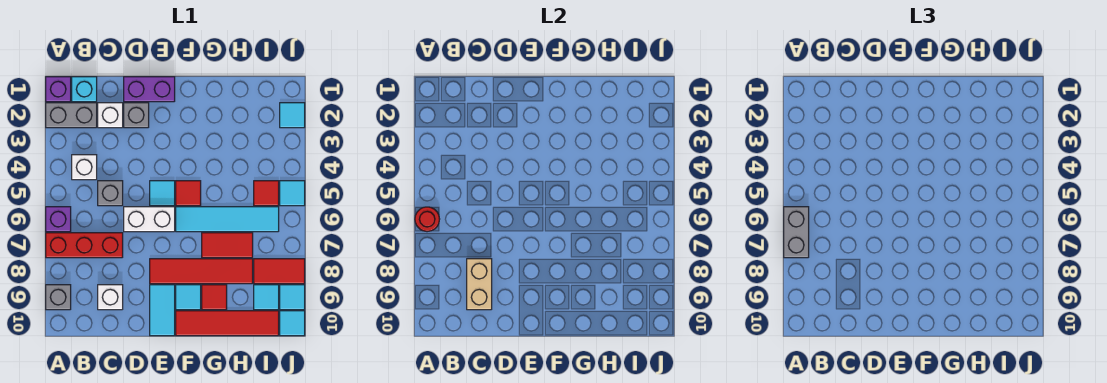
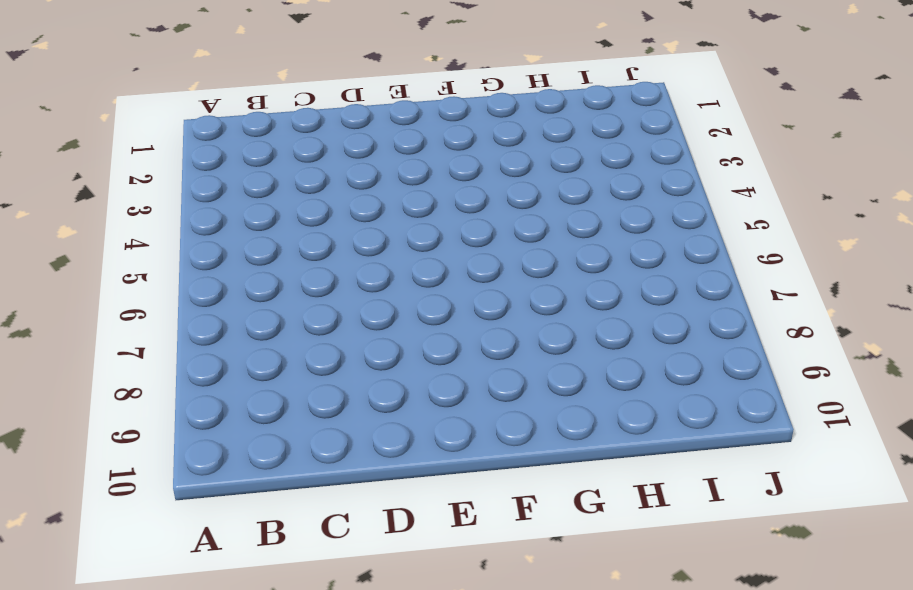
none -> purple brick A1 level 1
none -> grey brick A2:B2 level 1
none -> purple brick A6 level 1
none -> red brick A7:C7 level 1

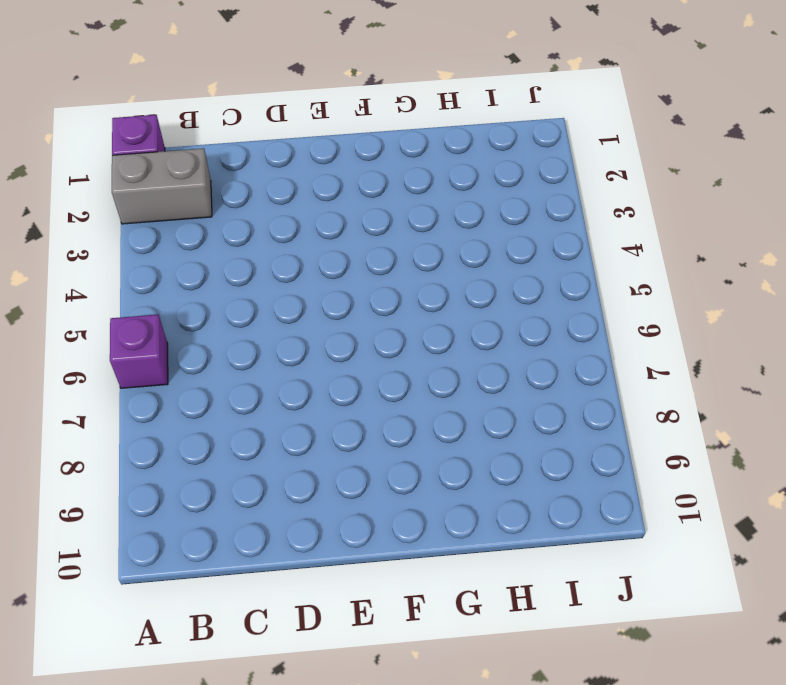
none -> red brick A7:C7 level 1
none -> grey brick A9 level 1
none -> cyan brick B1 level 1
none -> white brick B4 level 1

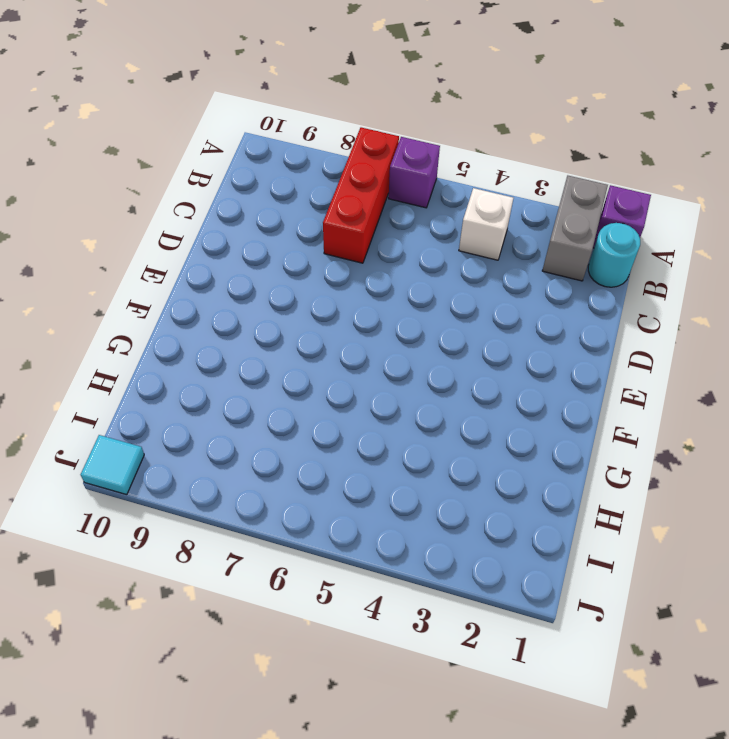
cyan round brick B1 level 1 -> cyan brick B1 level 1
none -> grey brick A9 level 1
none -> white brick C2 level 1
none -> grey brick C5 level 1
none -> white brick C9 level 1

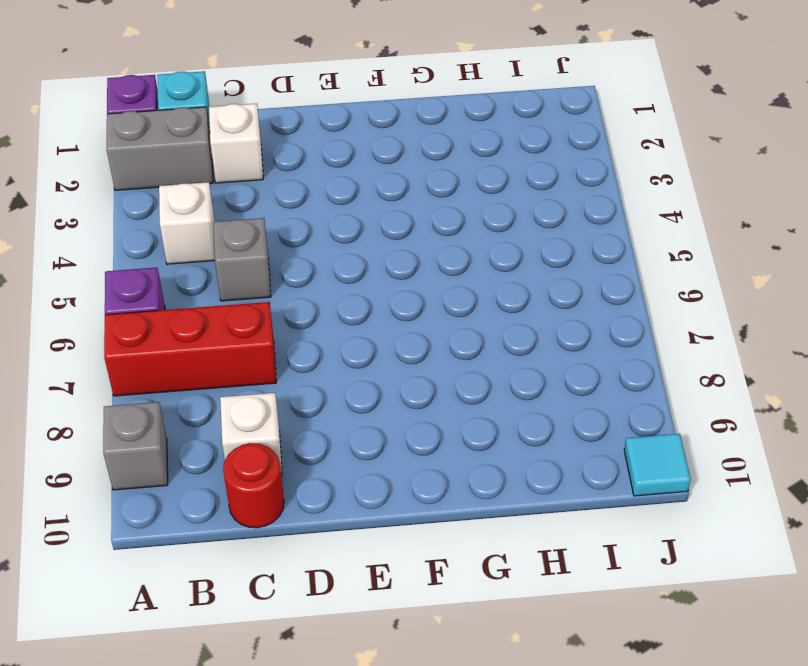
red round brick C10 level 1 -> red round brick A6 level 2
none -> purple brick D1:E1 level 1
none -> grey brick D2 level 1
none -> white brick D6:E6 level 1
none -> cyan tile E5 level 1

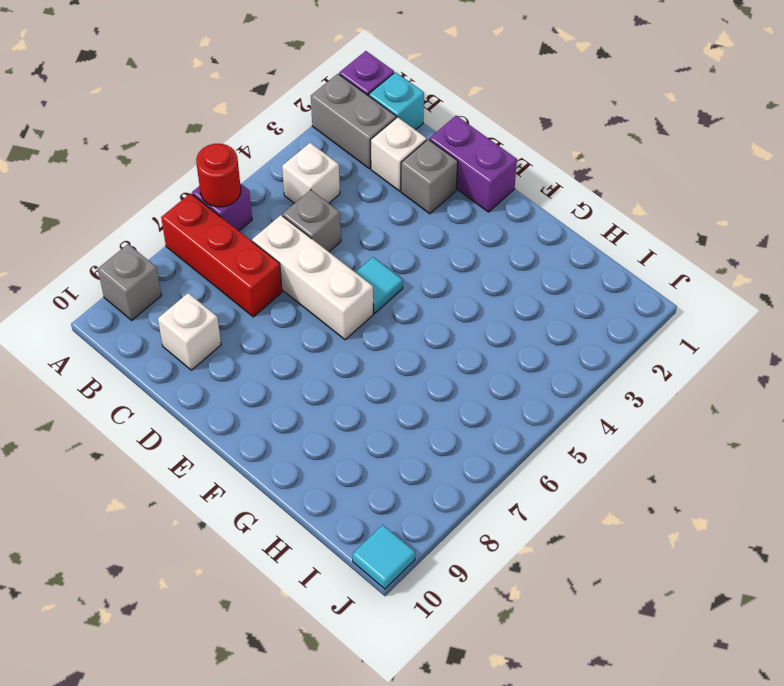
white brick C6:E6 level 1 -> white brick D6:E6 level 1
none -> red tile E8:H8 level 1
none -> cyan tile E9:E10 level 1
none -> red tile F5 level 1
none -> cyan tile F6:I6 level 1

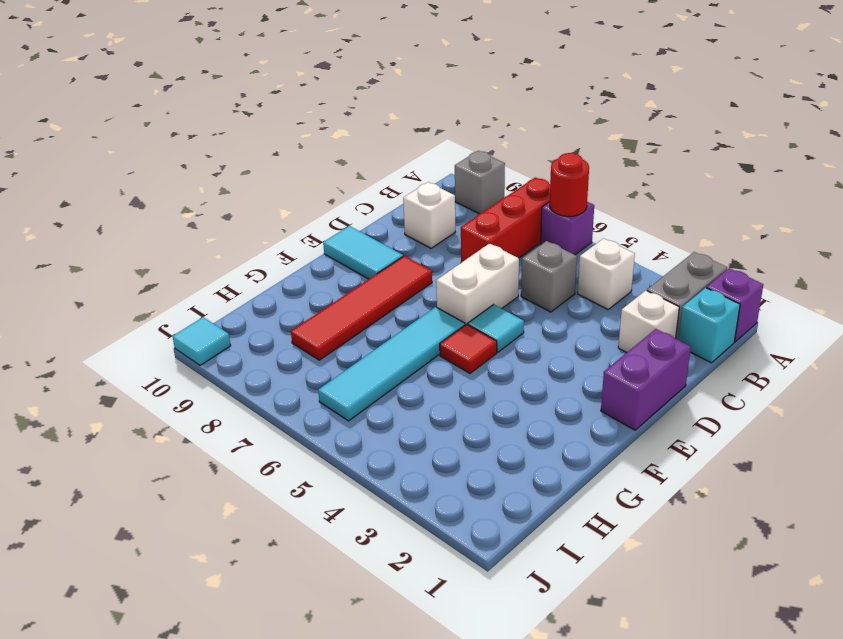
none -> grey brick D2 level 1
none -> cyan tile F9 level 1
none -> red tile F10:I10 level 1
none -> red tile G7:H7 level 1

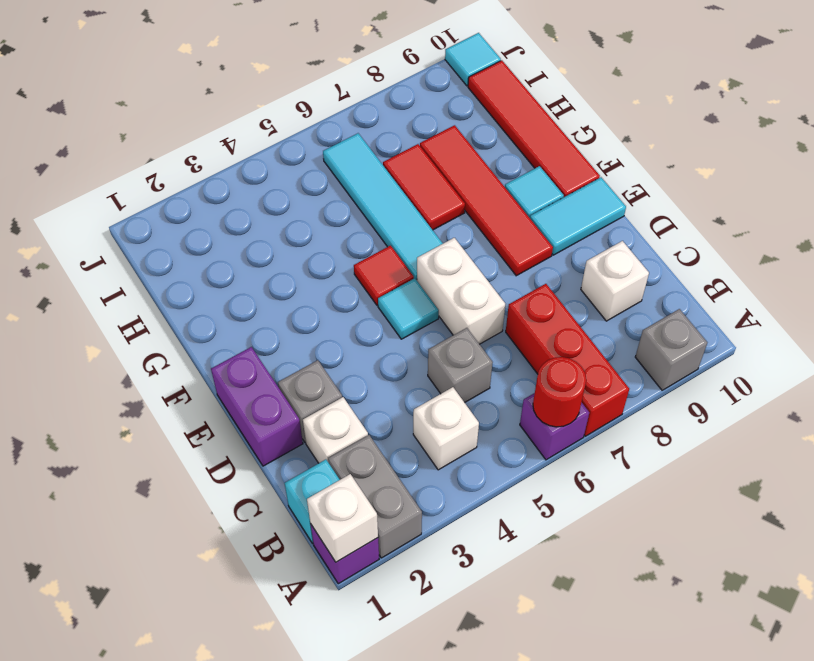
white brick A1 level 2 -> none
none -> red tile G9 level 1
none -> red tile I5 level 1
none -> red tile I8:J8 level 1
none -> cyan tile I9 level 1

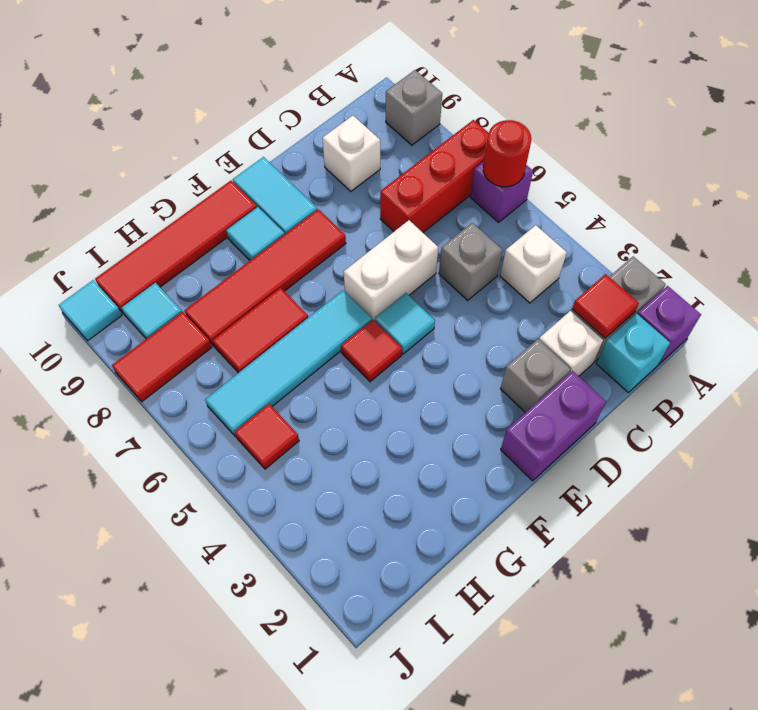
red tile B2 level 2 -> red tile G9 level 1
none -> cyan tile J2 level 1
none -> cyan tile J5 level 1
none -> cyan tile J9 level 1
none -> tan brick C8:C9 level 2

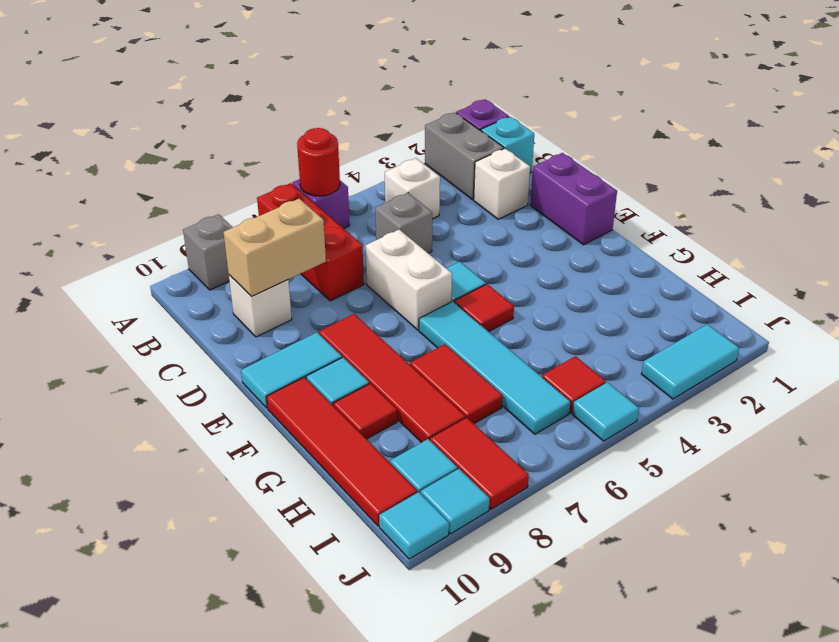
cyan tile J2:J3 level 1 -> cyan tile J2 level 1
none -> grey brick D2 level 1
none -> grey brick A6:A7 level 3

